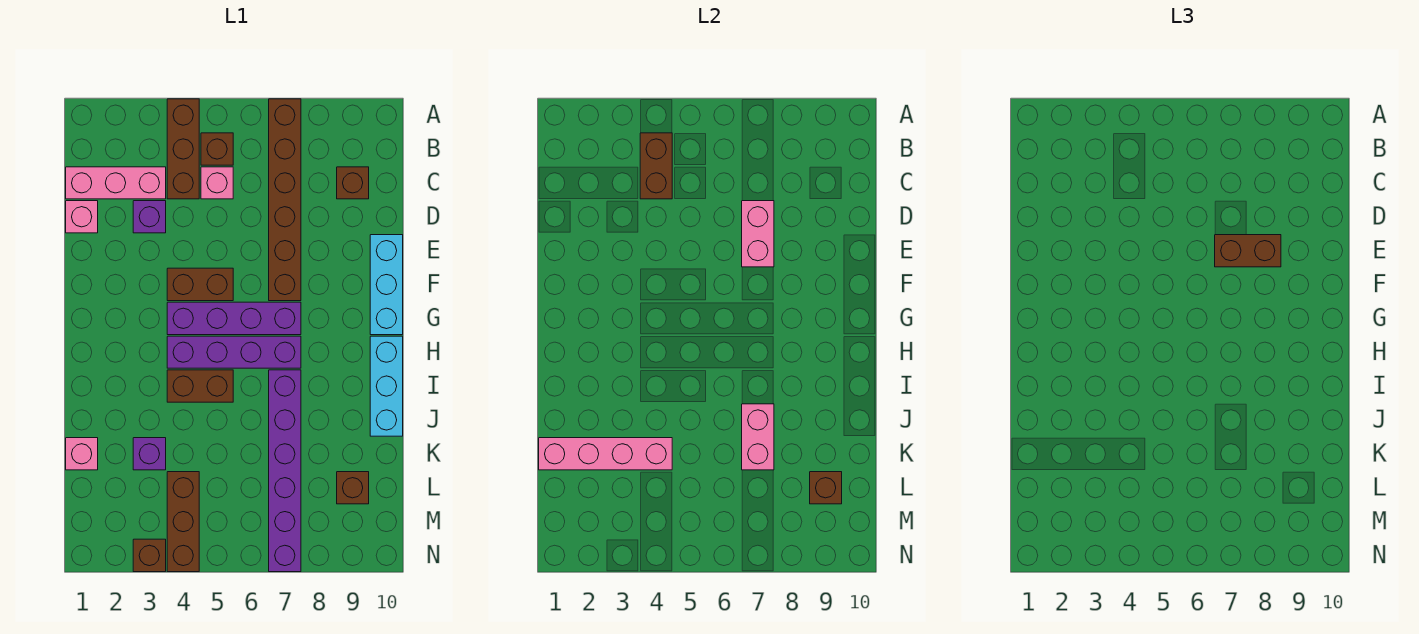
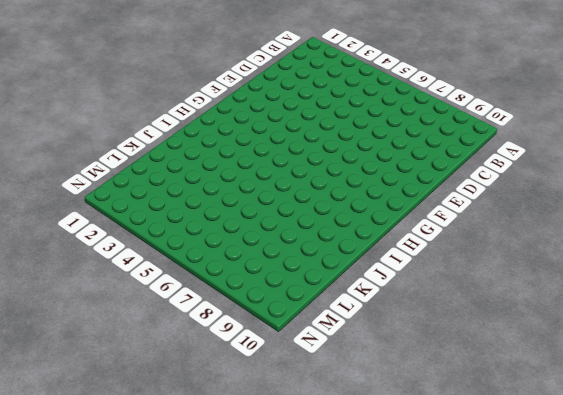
none -> brown brick A4:C4 level 1
none -> brown brick A7:F7 level 1
none -> brown brick B5 level 1

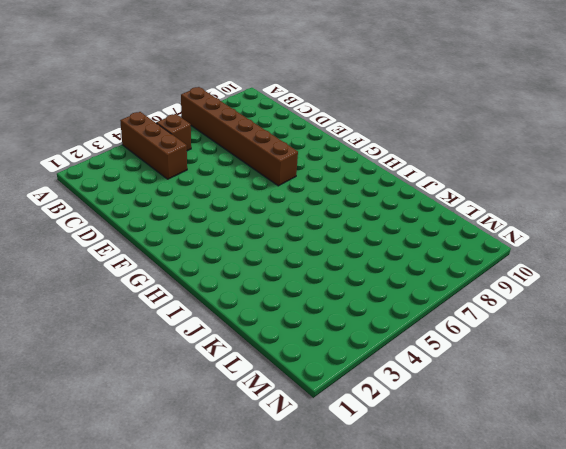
none -> pink brick C1:C3 level 1
none -> pink brick C5 level 1
none -> brown brick C9 level 1

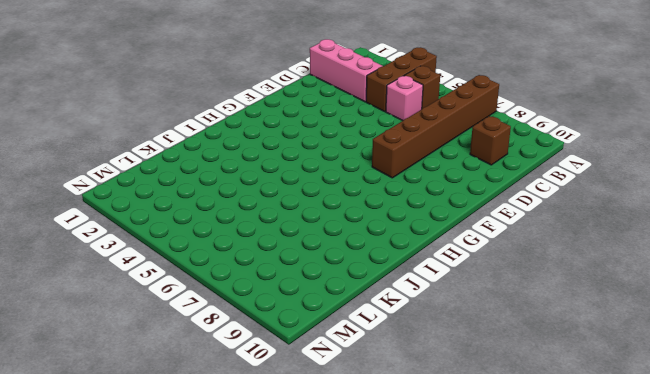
none -> pink brick D1 level 1
none -> purple brick D3 level 1
none -> cyan brick E10:G10 level 1

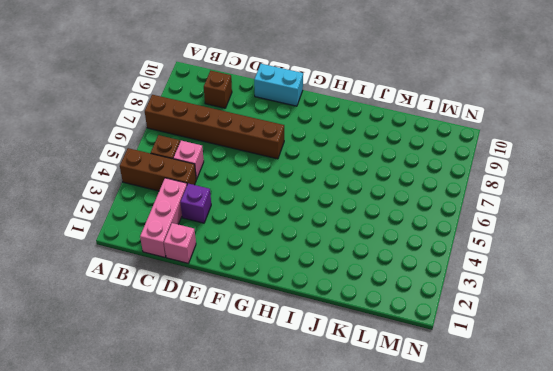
cyan brick E10:F10 level 1 -> cyan brick E10:G10 level 1
none -> brown brick F4:F5 level 1
none -> purple brick G4:G7 level 1
none -> purple brick H4:H7 level 1

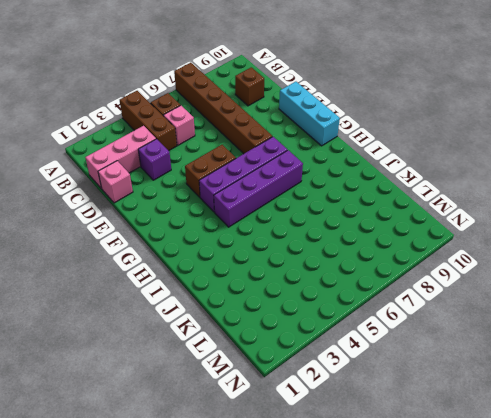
none -> cyan brick H10:J10 level 1
none -> brown brick I4:I5 level 1
none -> purple brick I7:N7 level 1

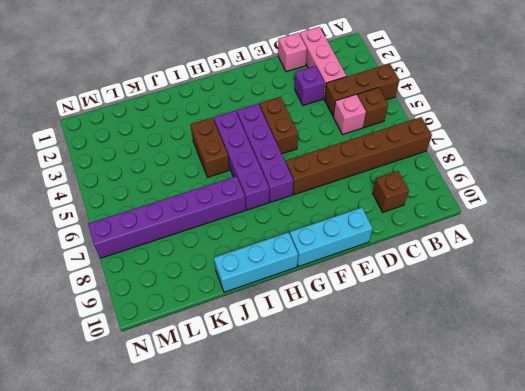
none -> pink brick K1 level 1
none -> purple brick K3 level 1
none -> brown brick L4:N4 level 1

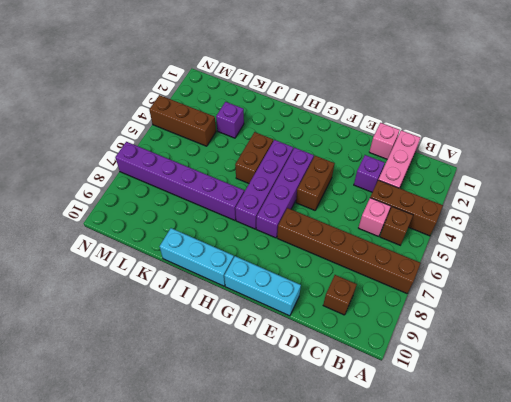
none -> pink brick K1 level 1
none -> brown brick L9 level 1
none -> brown brick N3 level 1

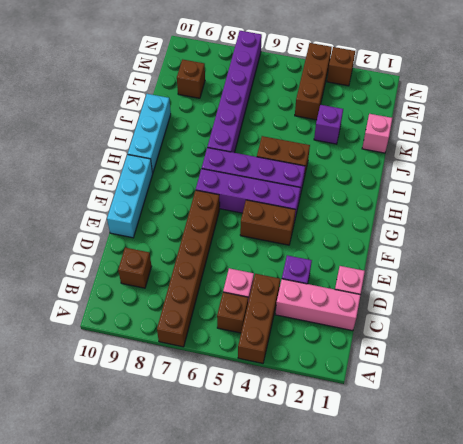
none -> brown brick B4:C4 level 2
none -> pink brick D7:E7 level 2
none -> pink brick J7:K7 level 2

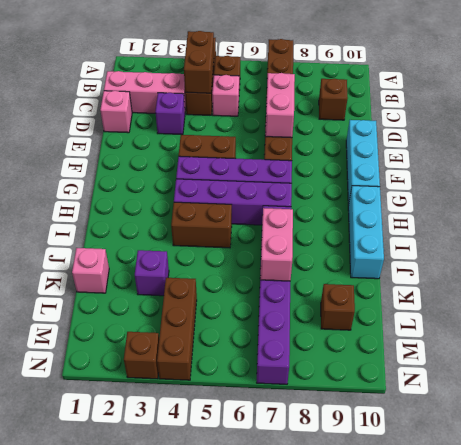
none -> pink brick K1:K4 level 2
none -> brown brick L9 level 2
none -> brown brick E7:E8 level 3

